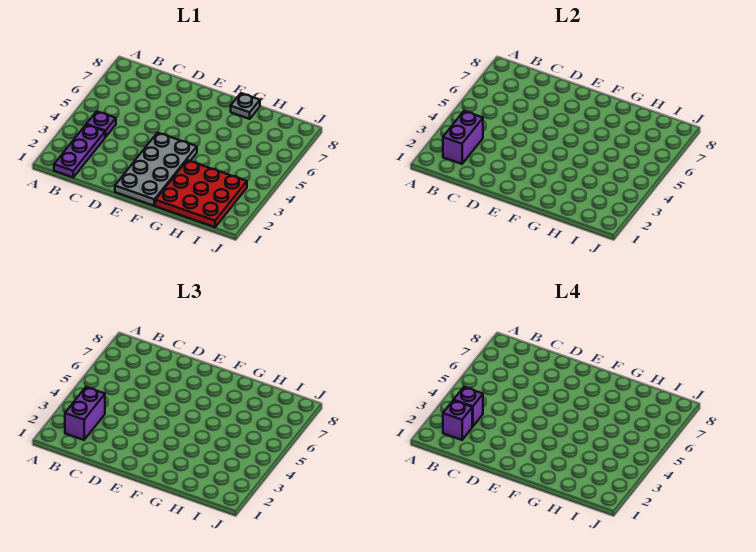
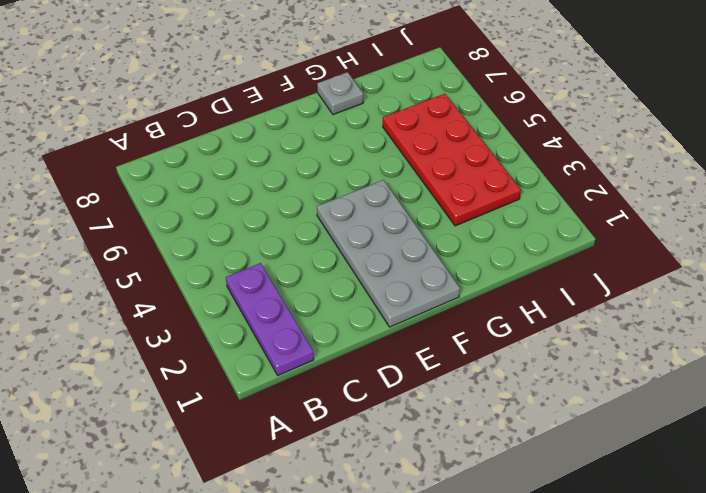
red plate H3:I6 level 1 -> red plate G1:I3 level 1
none -> purple plate B4 level 1
none -> purple brick B2:B3 level 2

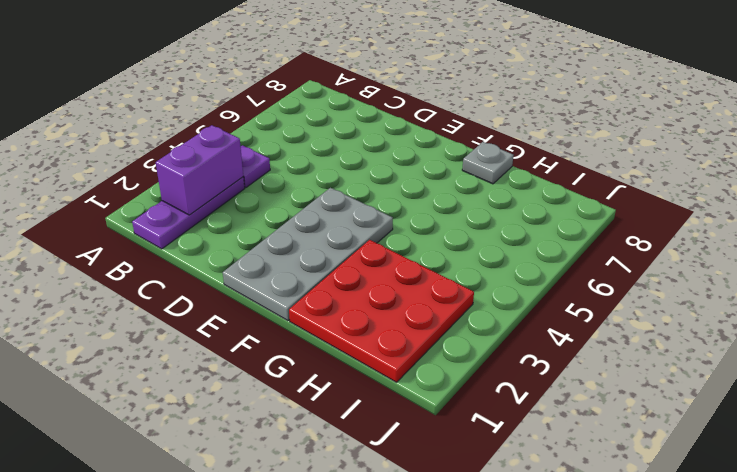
none -> purple brick B2:B3 level 3
none -> purple brick B2 level 4

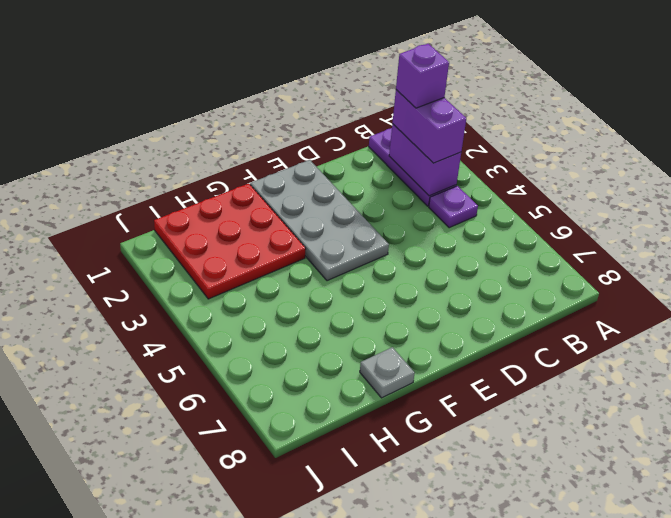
none -> purple brick B3 level 4

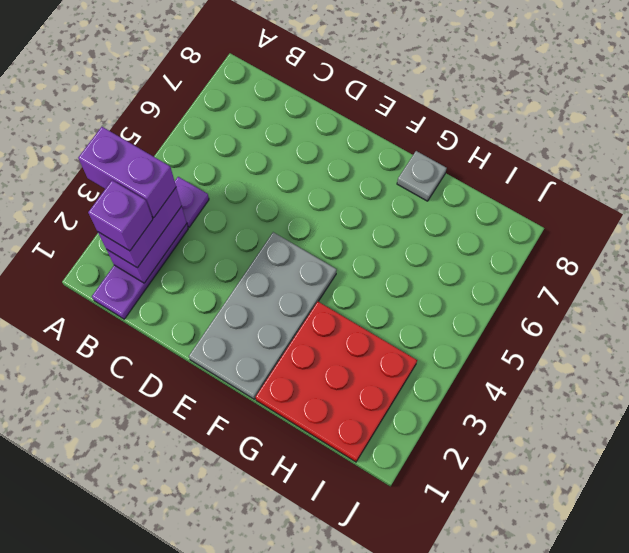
purple brick A3:B3 level 4 -> purple brick B3 level 4

